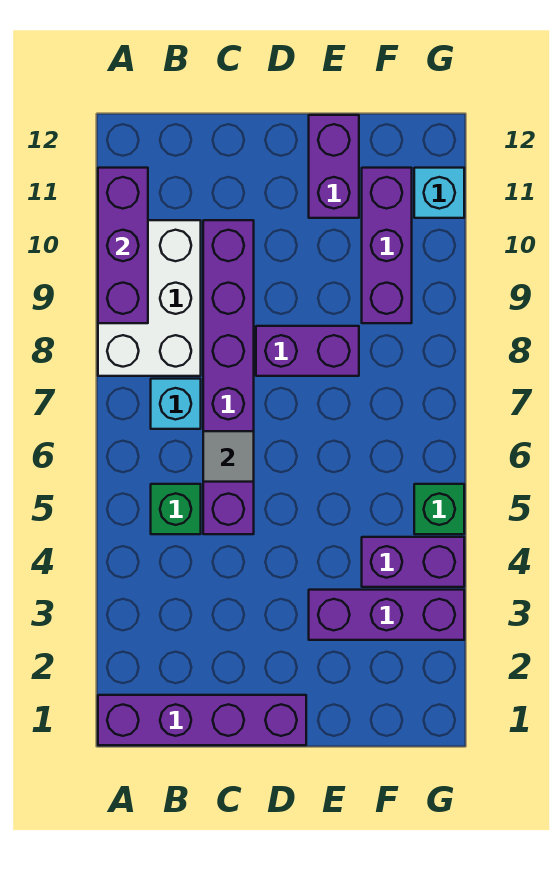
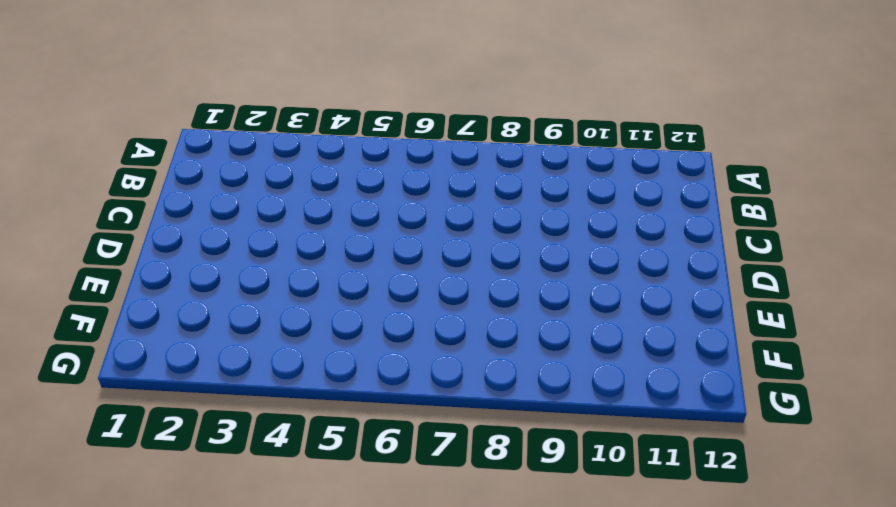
none -> purple brick A1:D1 level 1
none -> white brick A8:B10 level 1
none -> green brick B5 level 1

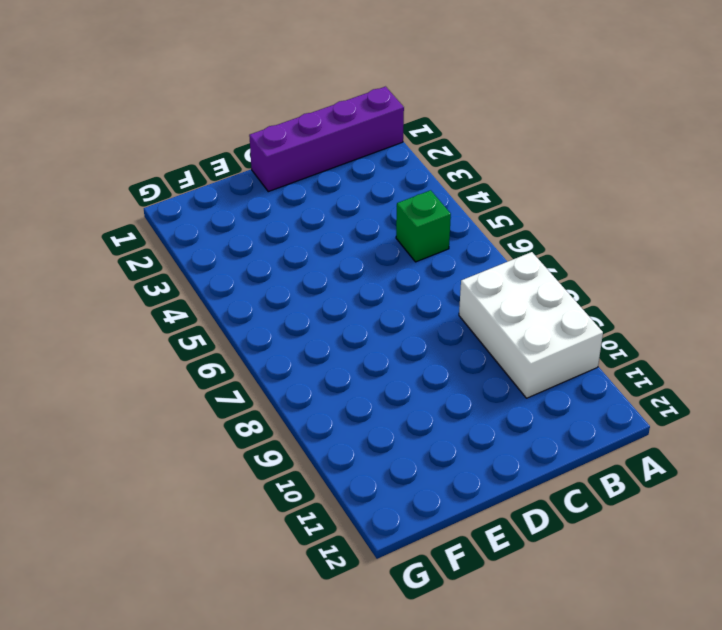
none -> cyan brick B7 level 1
none -> purple brick C5:C10 level 1
none -> purple brick D8:E8 level 1

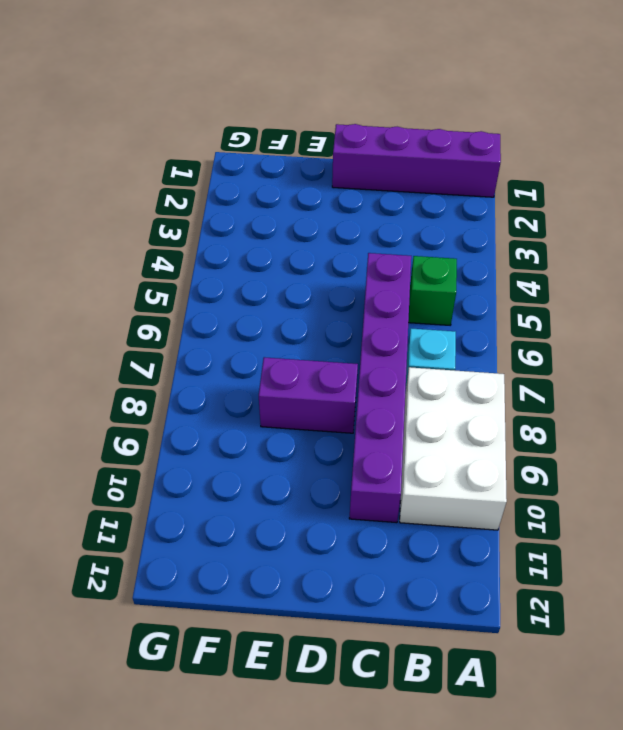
none -> purple brick E3:G3 level 1
none -> purple brick E11:E12 level 1
none -> purple brick F4:G4 level 1

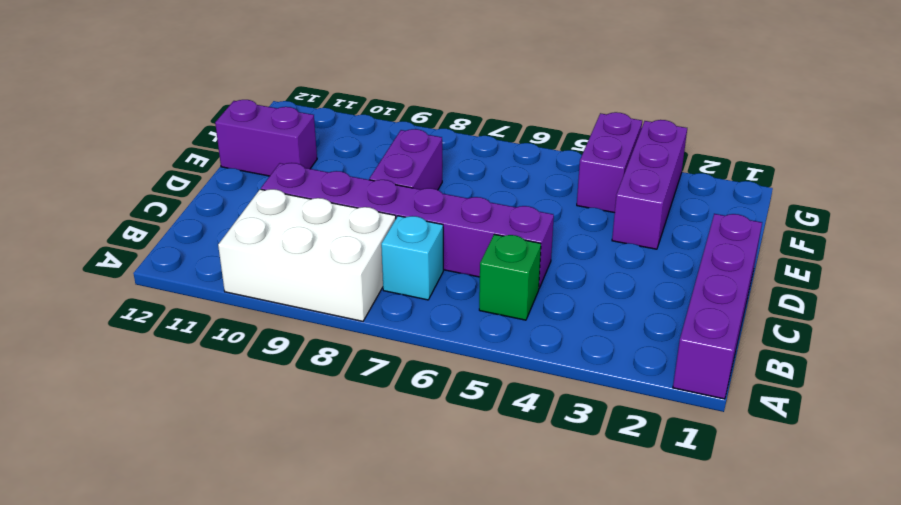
none -> purple brick F9:F11 level 1
none -> green brick G5 level 1
none -> cyan brick G11 level 1

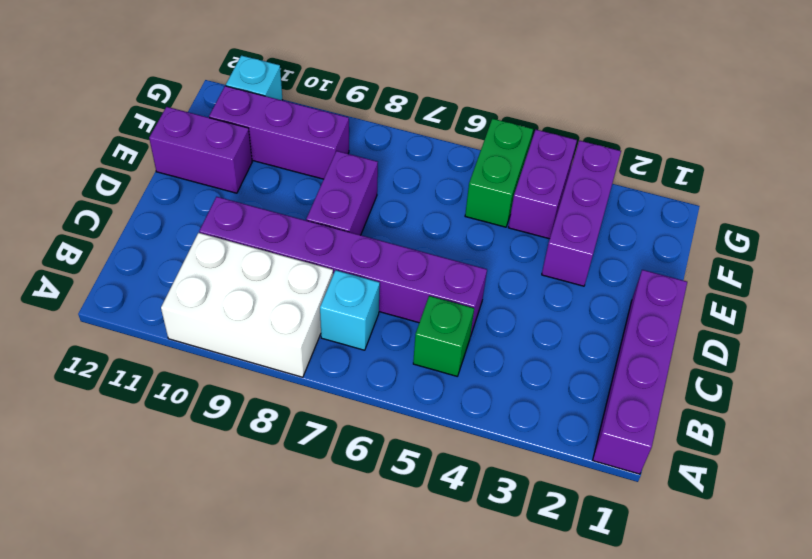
green brick F5:G5 level 1 -> green brick G5 level 1
none -> purple brick A9:A11 level 2
none -> grey tile C6 level 2

